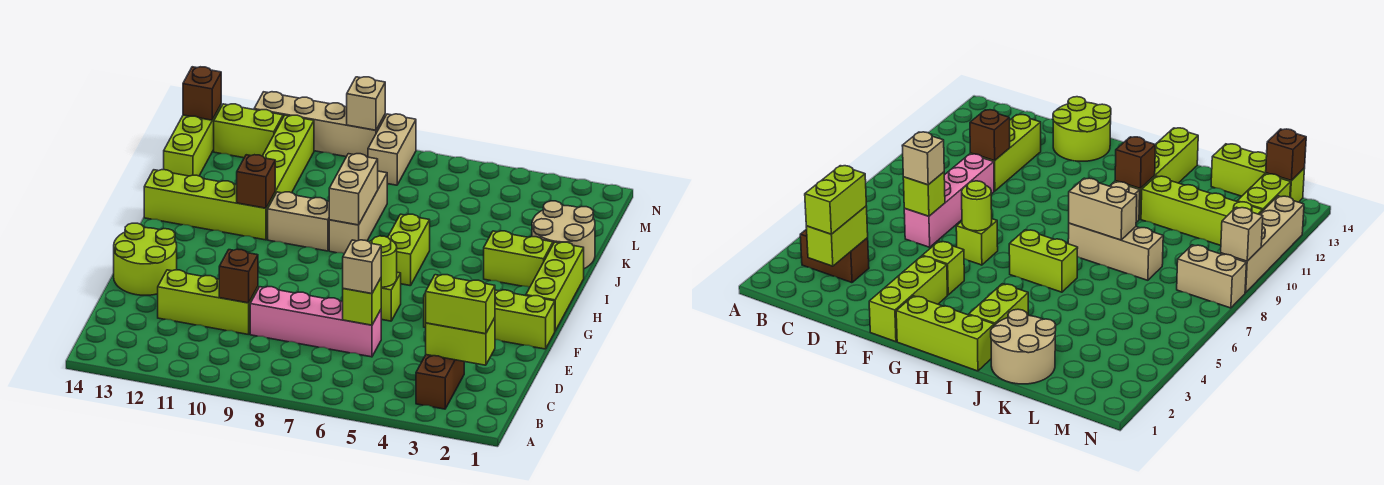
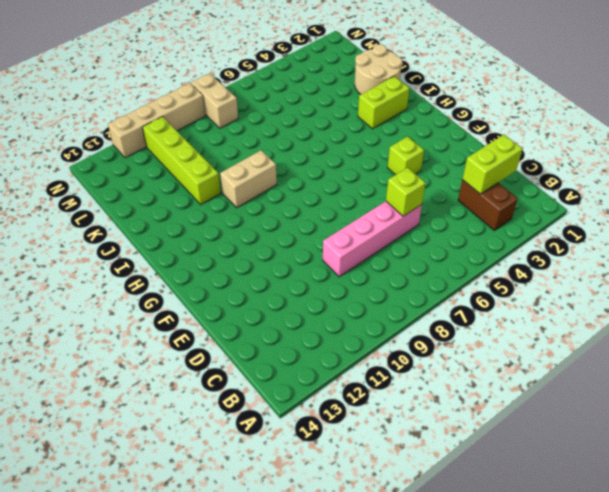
none -> lime brick D10:D12 level 1
none -> lime round brick E13:F14 level 1
none -> lime brick F1:F3 level 1

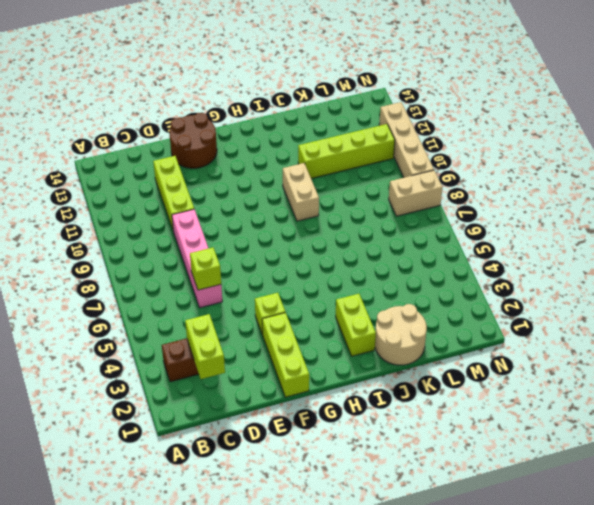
brown round brick E13:F14 level 1 -> lime round brick E13:F14 level 1
none -> lime brick F6 level 1
none -> lime brick G1:I1 level 1
none -> lime brick H6:I6 level 1

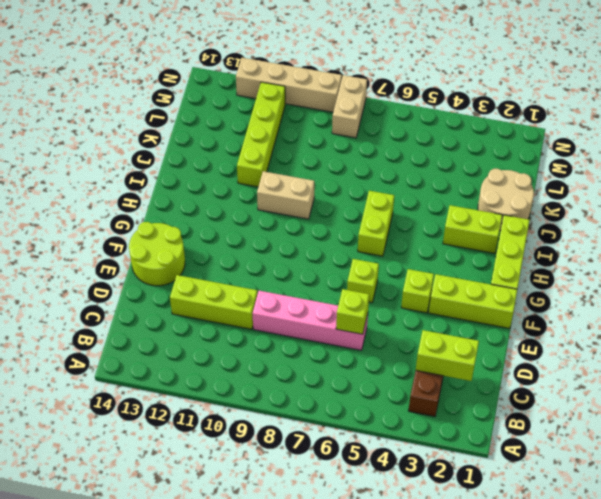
none -> tan brick I8:K8 level 1
none -> lime brick I11:I14 level 1
none -> lime brick K14:M14 level 1

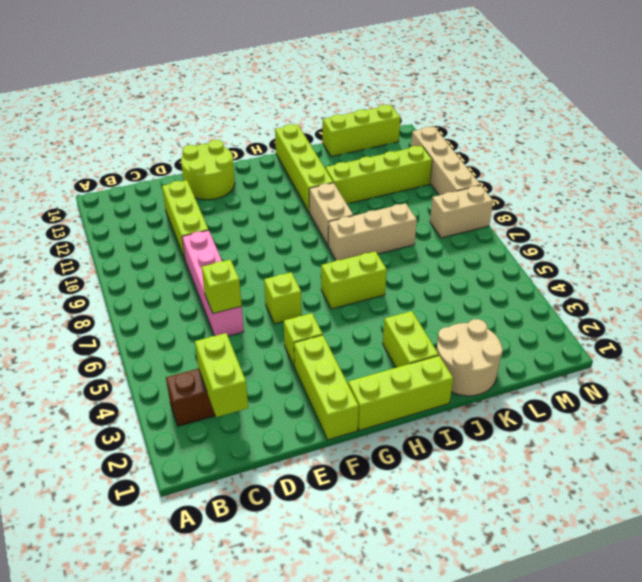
none -> lime brick M12:M13 level 1
none -> brown brick D10 level 2
none -> lime round brick F6 level 2

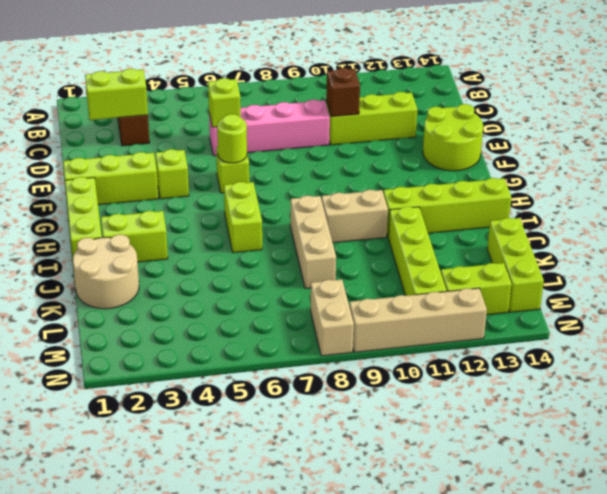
none -> tan brick I8:J8 level 2
none -> brown brick I11 level 2
none -> brown brick M14 level 2

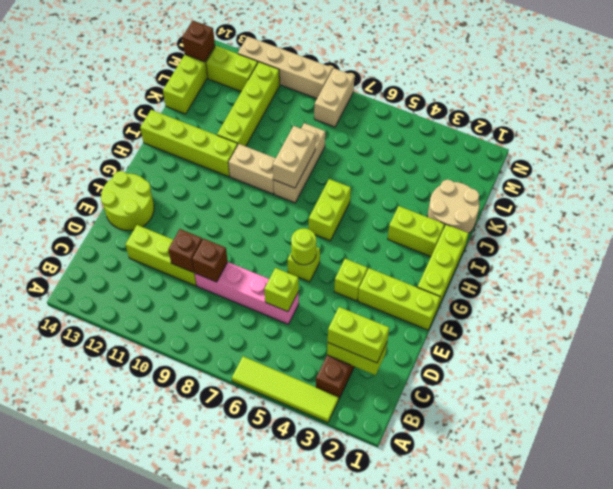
lime tile A3:A6 level 1 -> none
brown brick D9 level 2 -> brown brick I11 level 2
none -> tan brick N9 level 2
none -> tan brick D6 level 3

